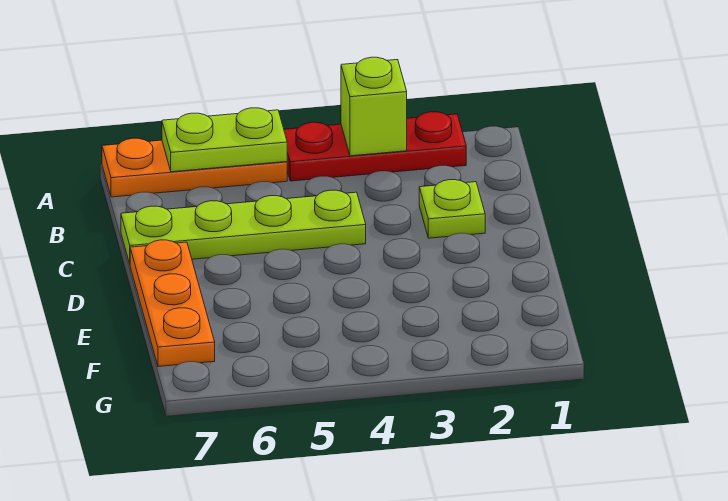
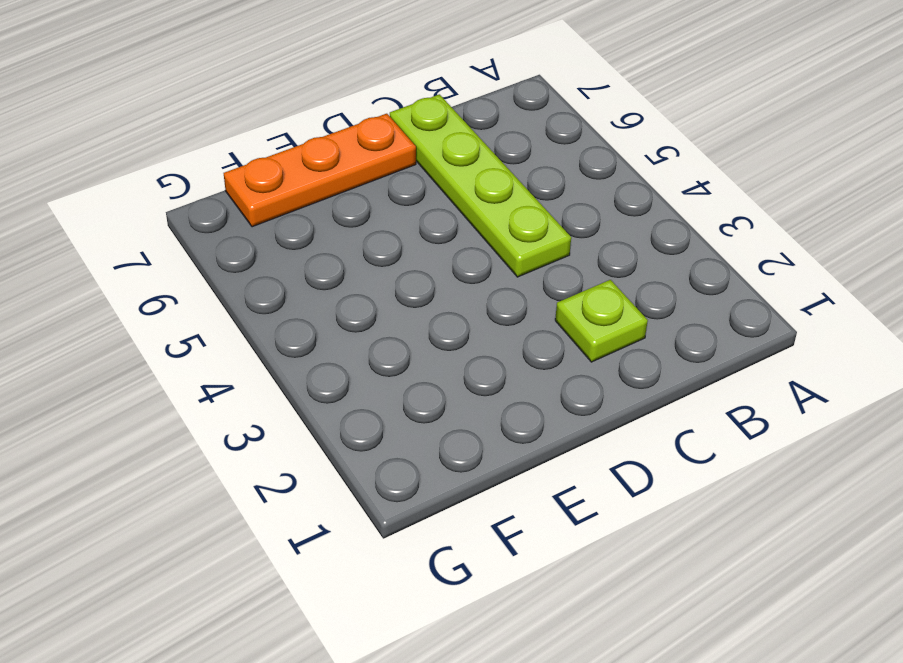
none -> red plate A2:A4 level 1
none -> orange plate A5:A7 level 1

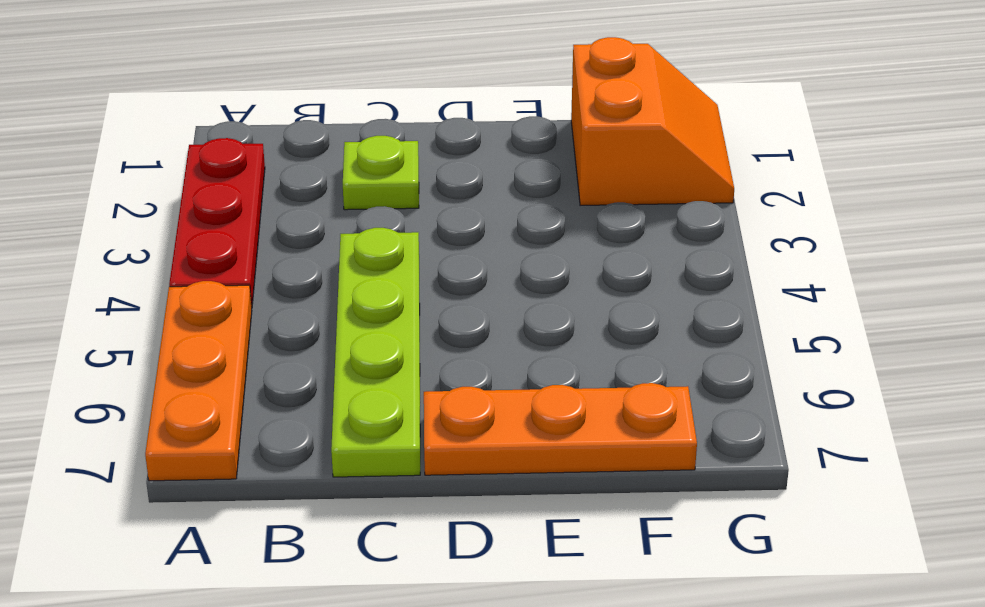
orange slope F1:G2 level 1 top F -> none
none -> lime brick A3 level 2
none -> lime plate A5:A6 level 2

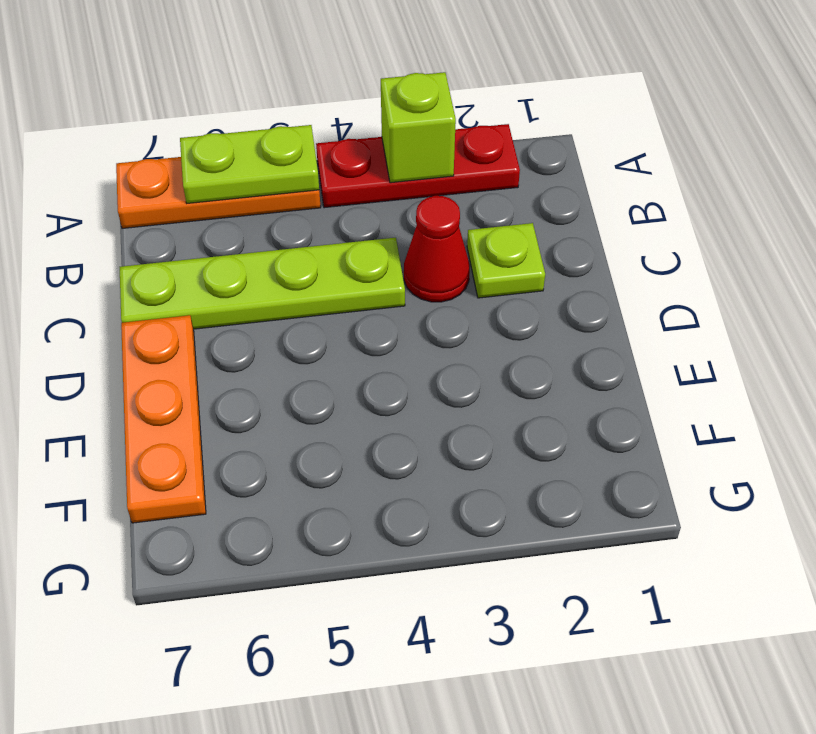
red cone C3 level 1 -> none

